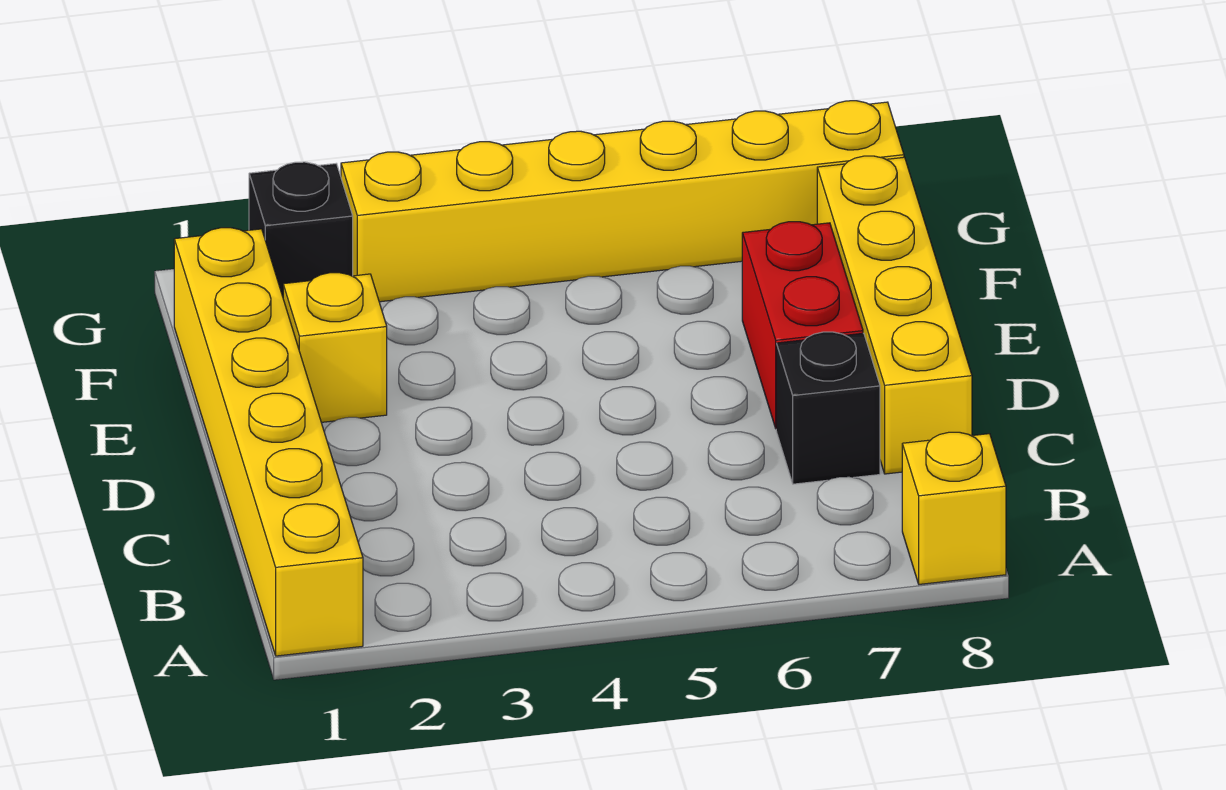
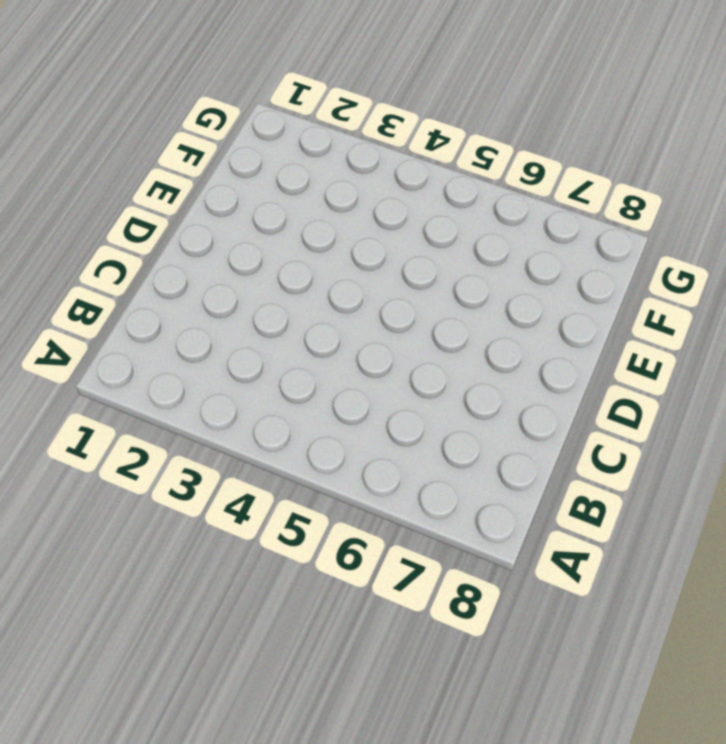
none -> yellow brick A1:F1 level 1
none -> yellow brick A8 level 1

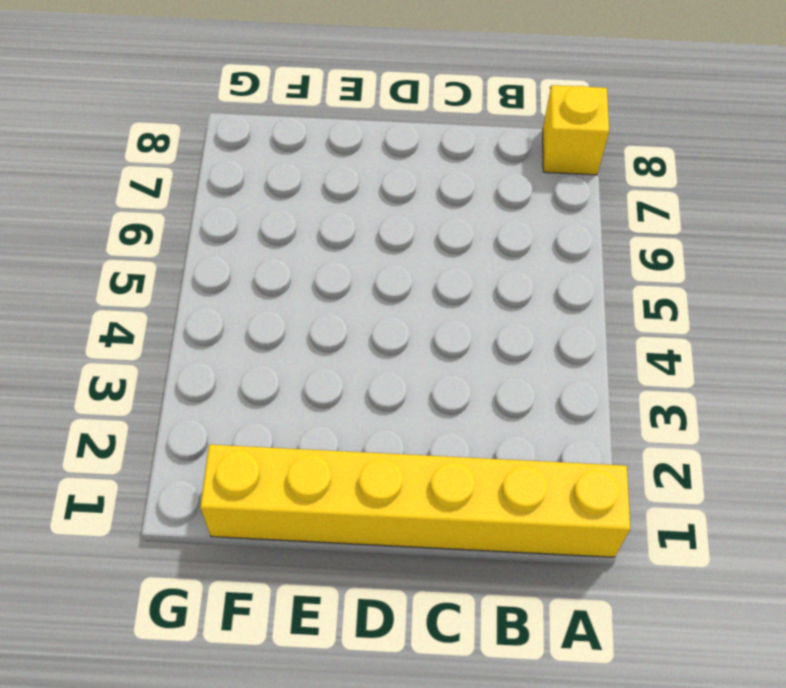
none -> black brick C7 level 1
none -> yellow brick C8:F8 level 1

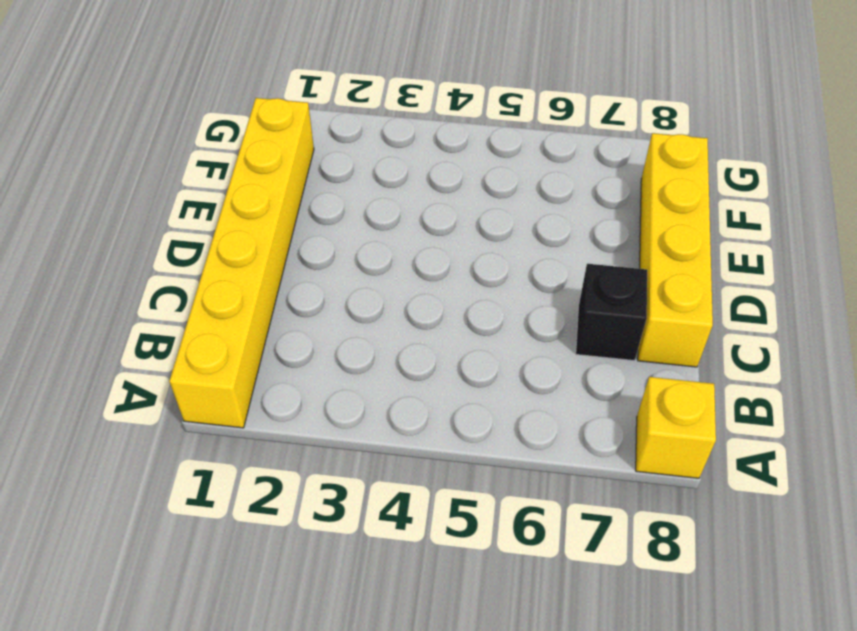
none -> red brick D7:E7 level 1
none -> yellow brick E2 level 1

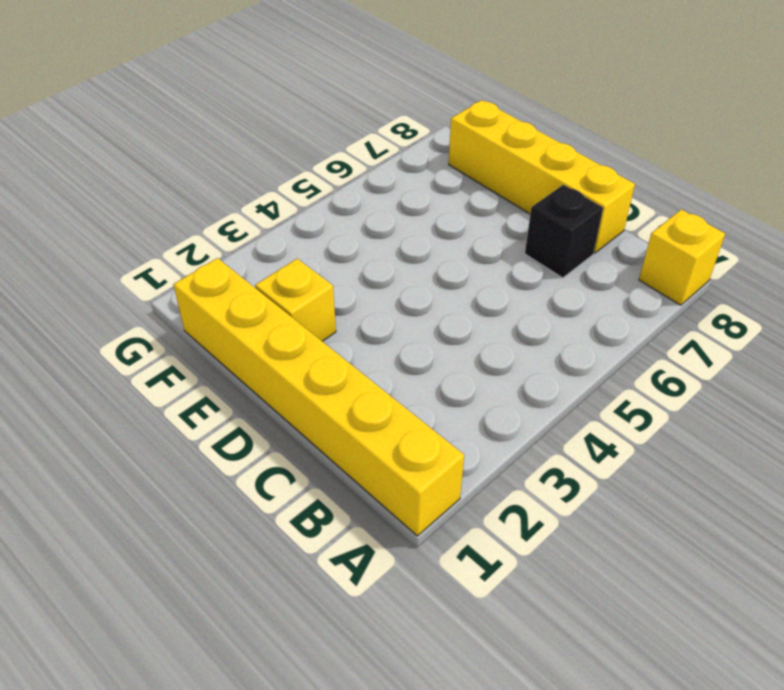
none -> red brick D7:E7 level 1
none -> black brick G2 level 1

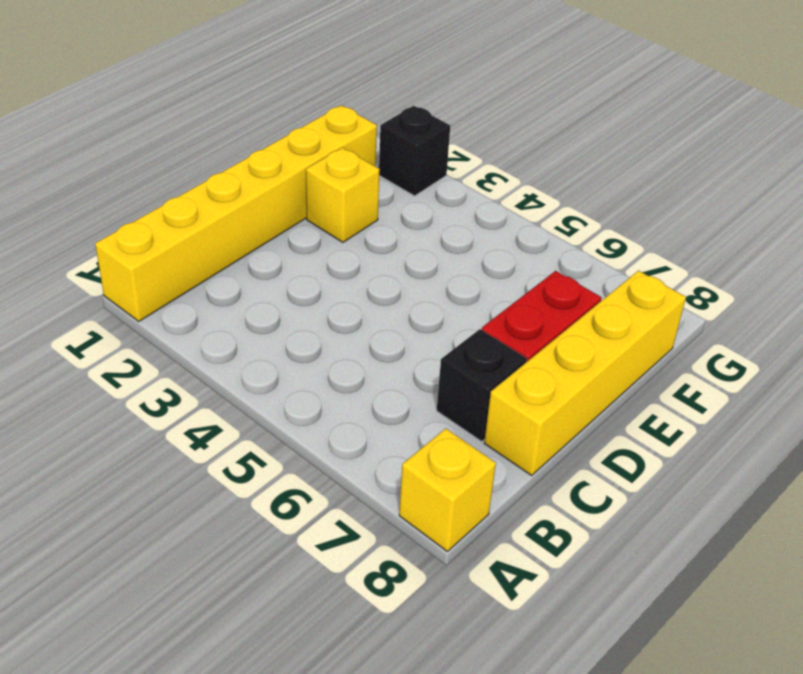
none -> yellow brick G3:G8 level 1

